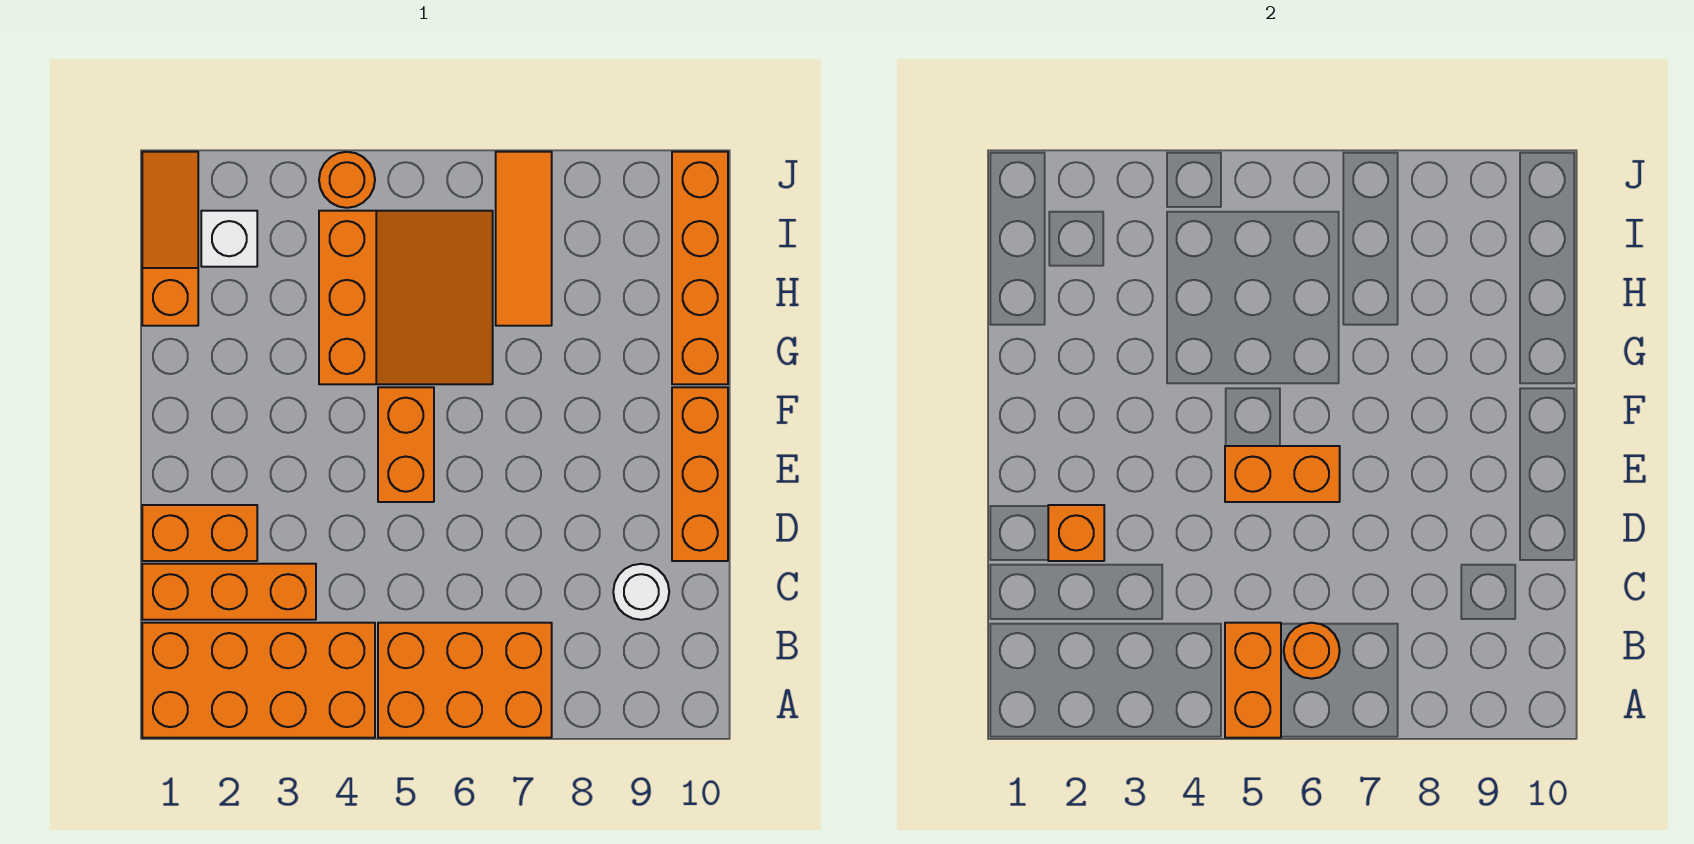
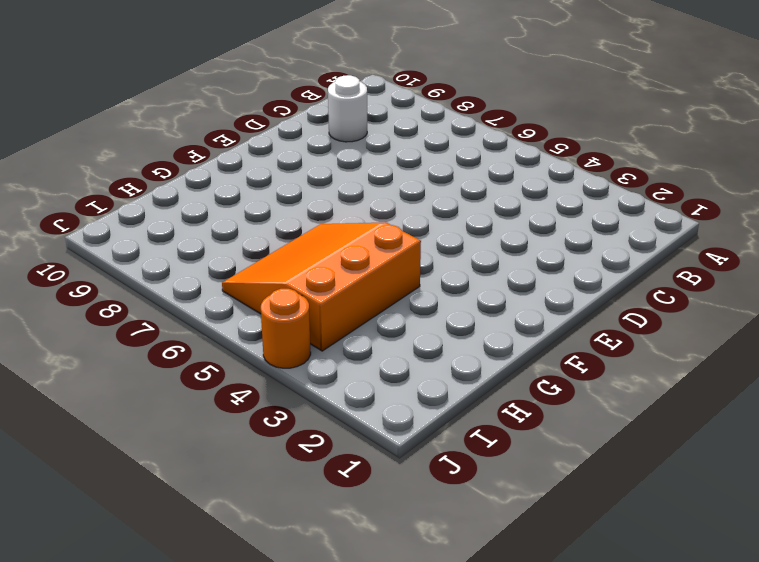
none -> orange brick A1:B4 level 1
none -> orange brick A5:B7 level 1
none -> orange brick C1:C3 level 1

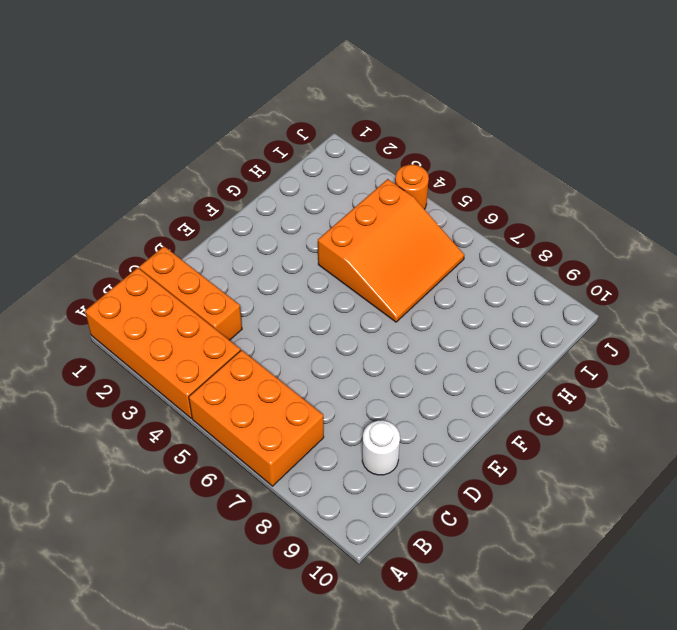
none -> orange brick D1:D2 level 1
none -> orange brick D10:F10 level 1
none -> orange brick E5:F5 level 1

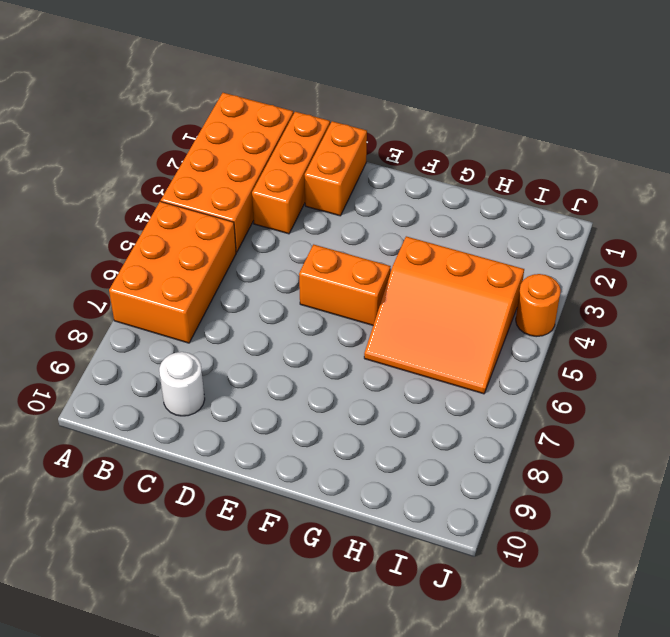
none -> orange brick D10:F10 level 1
none -> orange brick G10:J10 level 1
none -> orange slope H1:J1 level 1 top H

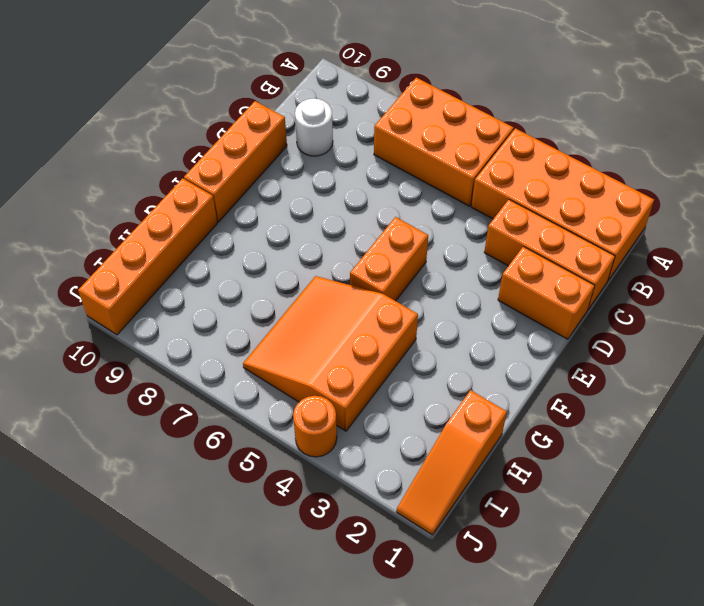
none -> orange tile H7:J7 level 1
none -> white brick I2 level 1
none -> orange brick A5:B5 level 2

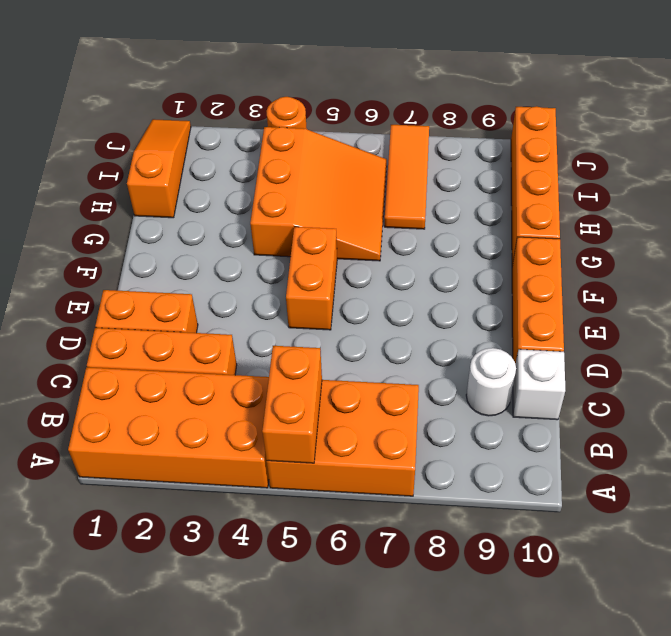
white brick C10 level 1 -> white brick I2 level 1
none -> orange round brick B6 level 2
none -> orange brick D2 level 2
none -> orange brick E5:E6 level 2

